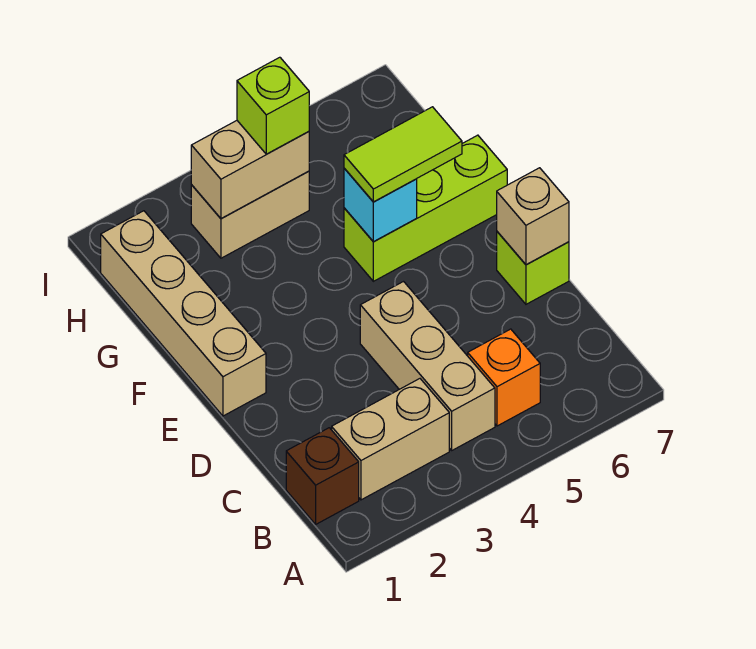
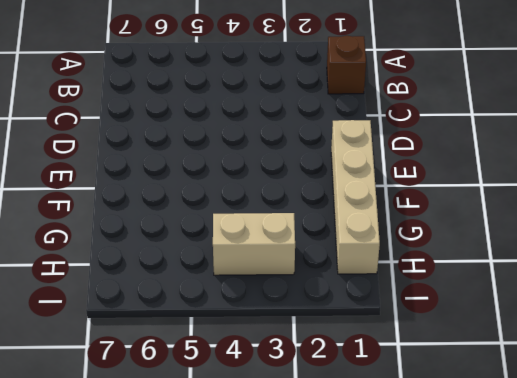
none -> tan brick B2:B3 level 1
none -> tan brick B4:D4 level 1
none -> orange brick B5 level 1

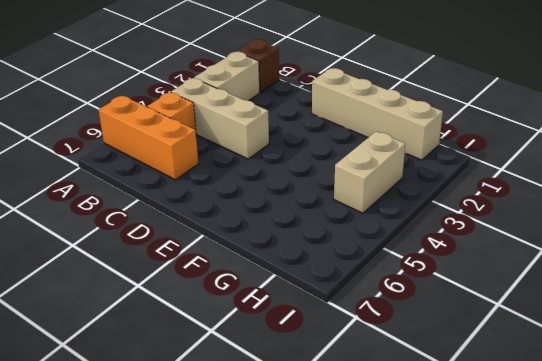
orange brick A6:C6 level 1 -> none
none -> lime brick D7 level 1
none -> lime brick F5:F7 level 1
none -> tan brick D7 level 2

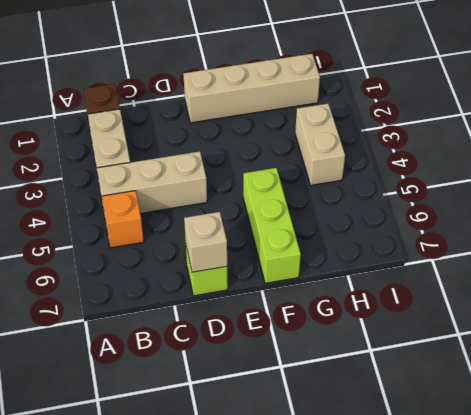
none -> cyan brick F5 level 2
none -> tan brick H3:H4 level 2
none -> lime tile F5:F6 level 3

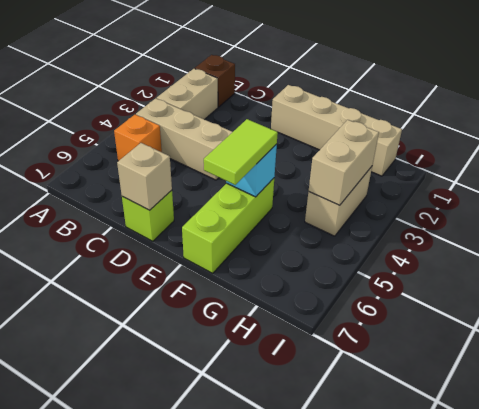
none -> lime brick H4 level 3

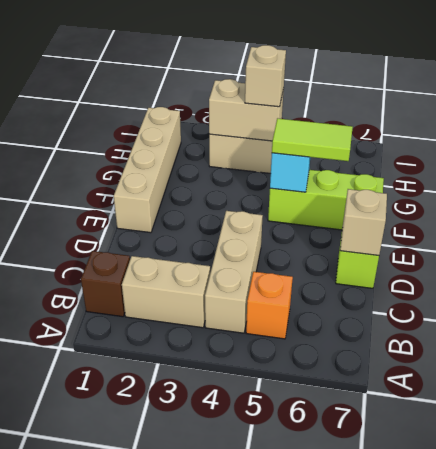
tan brick H4 level 3 -> lime brick H4 level 3

